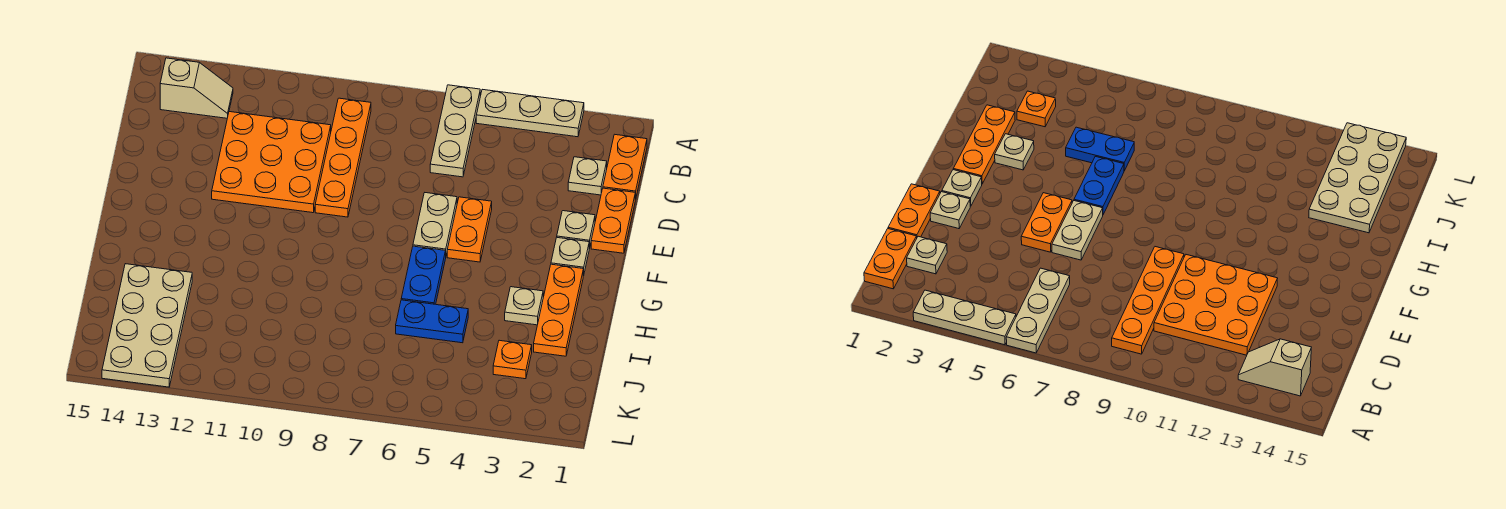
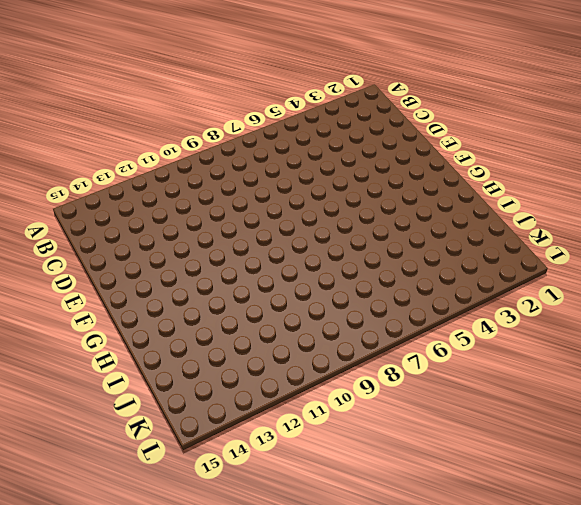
none -> tan plate A3:A5 level 1
none -> tan plate A6:C6 level 1
none -> orange plate B1:C1 level 1

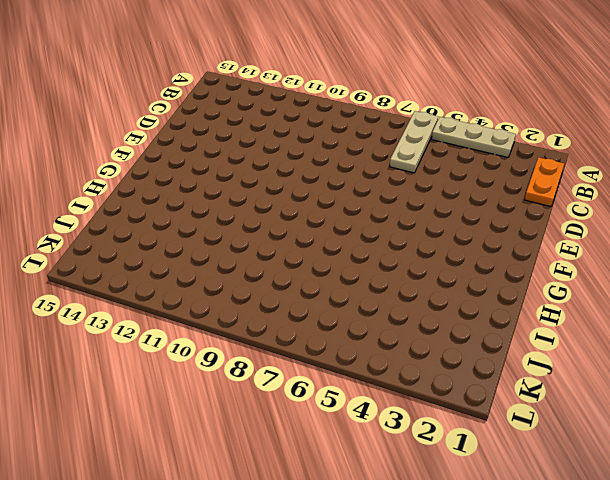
none -> orange plate B9:E9 level 1
none -> tan slope B13:B14 level 1 top 14
none -> tan plate C2 level 1

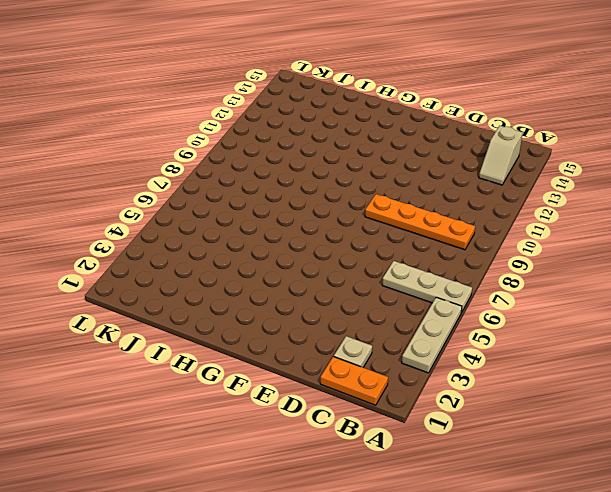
none -> orange plate C10:E12 level 1
none -> orange plate D1:E1 level 1
none -> tan plate E2 level 1

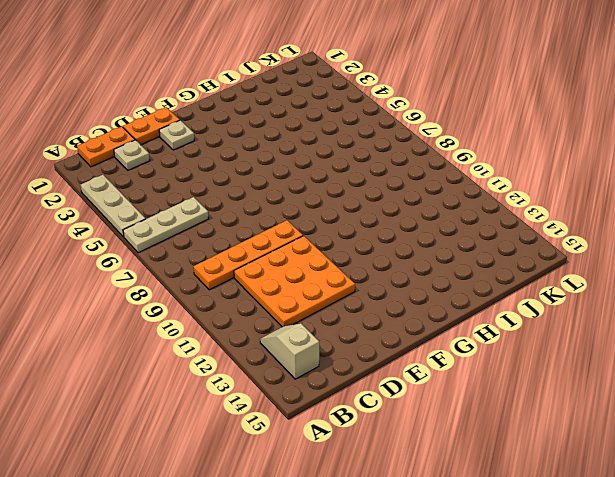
none -> orange plate E5:F5 level 1
none -> tan plate E6:F6 level 1
none -> tan plate F2 level 1

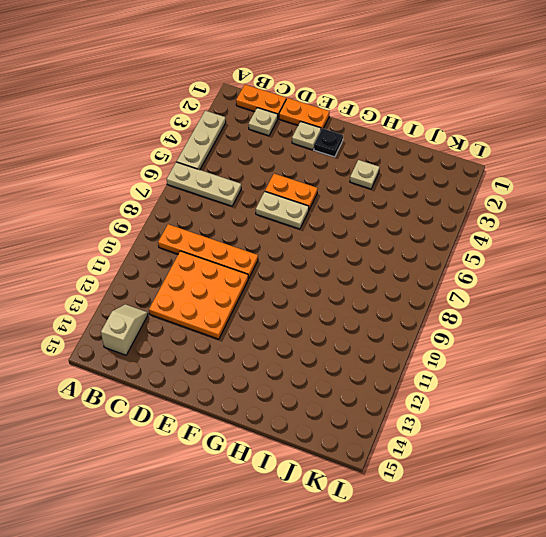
black plate F2 level 1 -> tan plate F2 level 1
none -> orange plate G2:I2 level 1
none -> blue plate G6:H6 level 1
none -> blue plate I5:I6 level 1

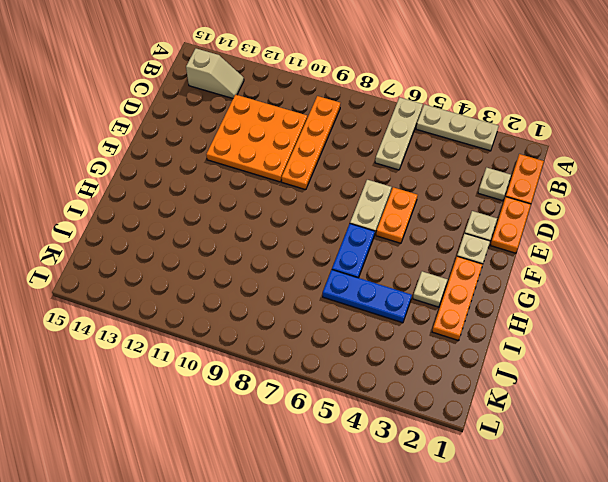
blue plate I4:I6 level 1 -> blue plate I5:I6 level 1
none -> tan plate I13:L14 level 1
none -> orange plate J3 level 1

